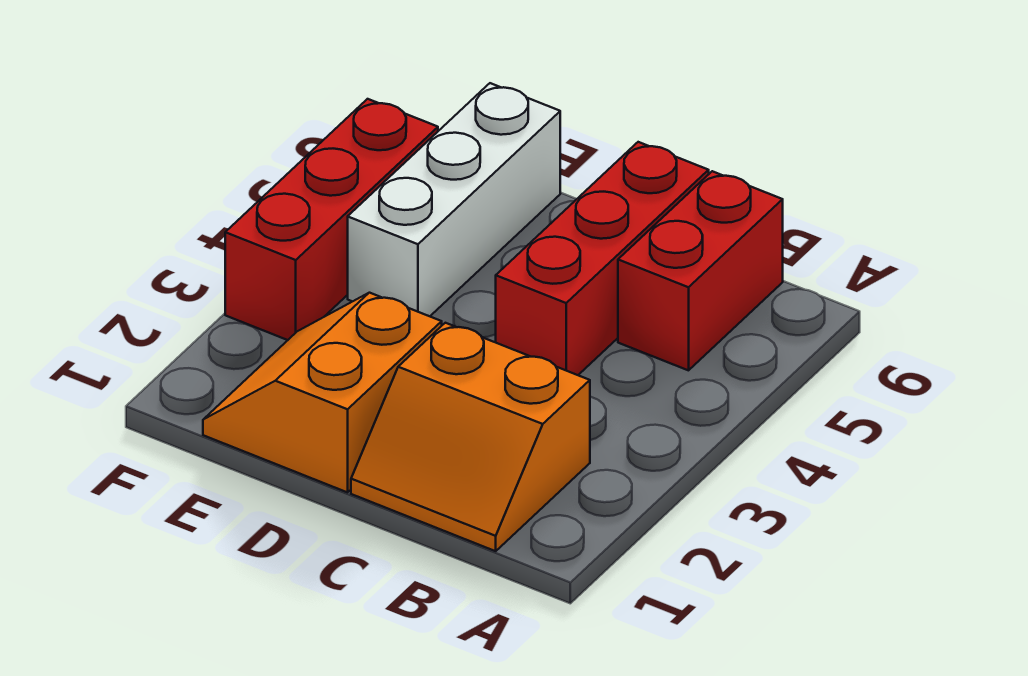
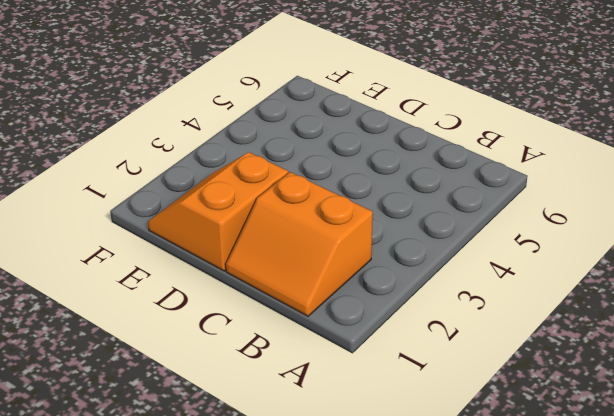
none -> red brick B5:B6 level 1
none -> red brick C4:C6 level 1

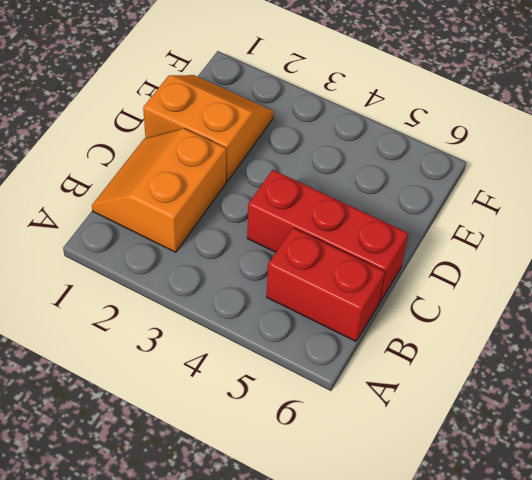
none -> white brick E4:E6 level 1
none -> red brick F3:F5 level 1

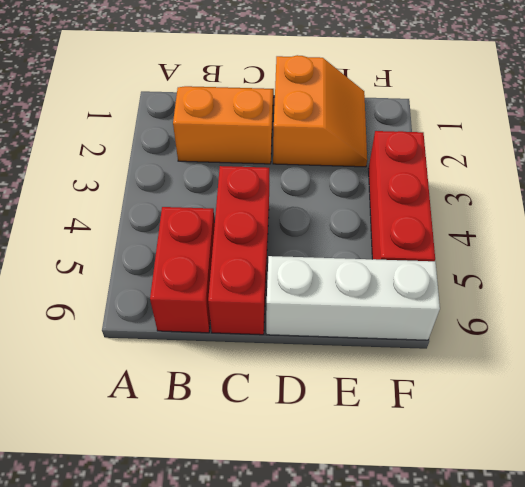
white brick D6:F6 level 1 -> white brick E4:E6 level 1

